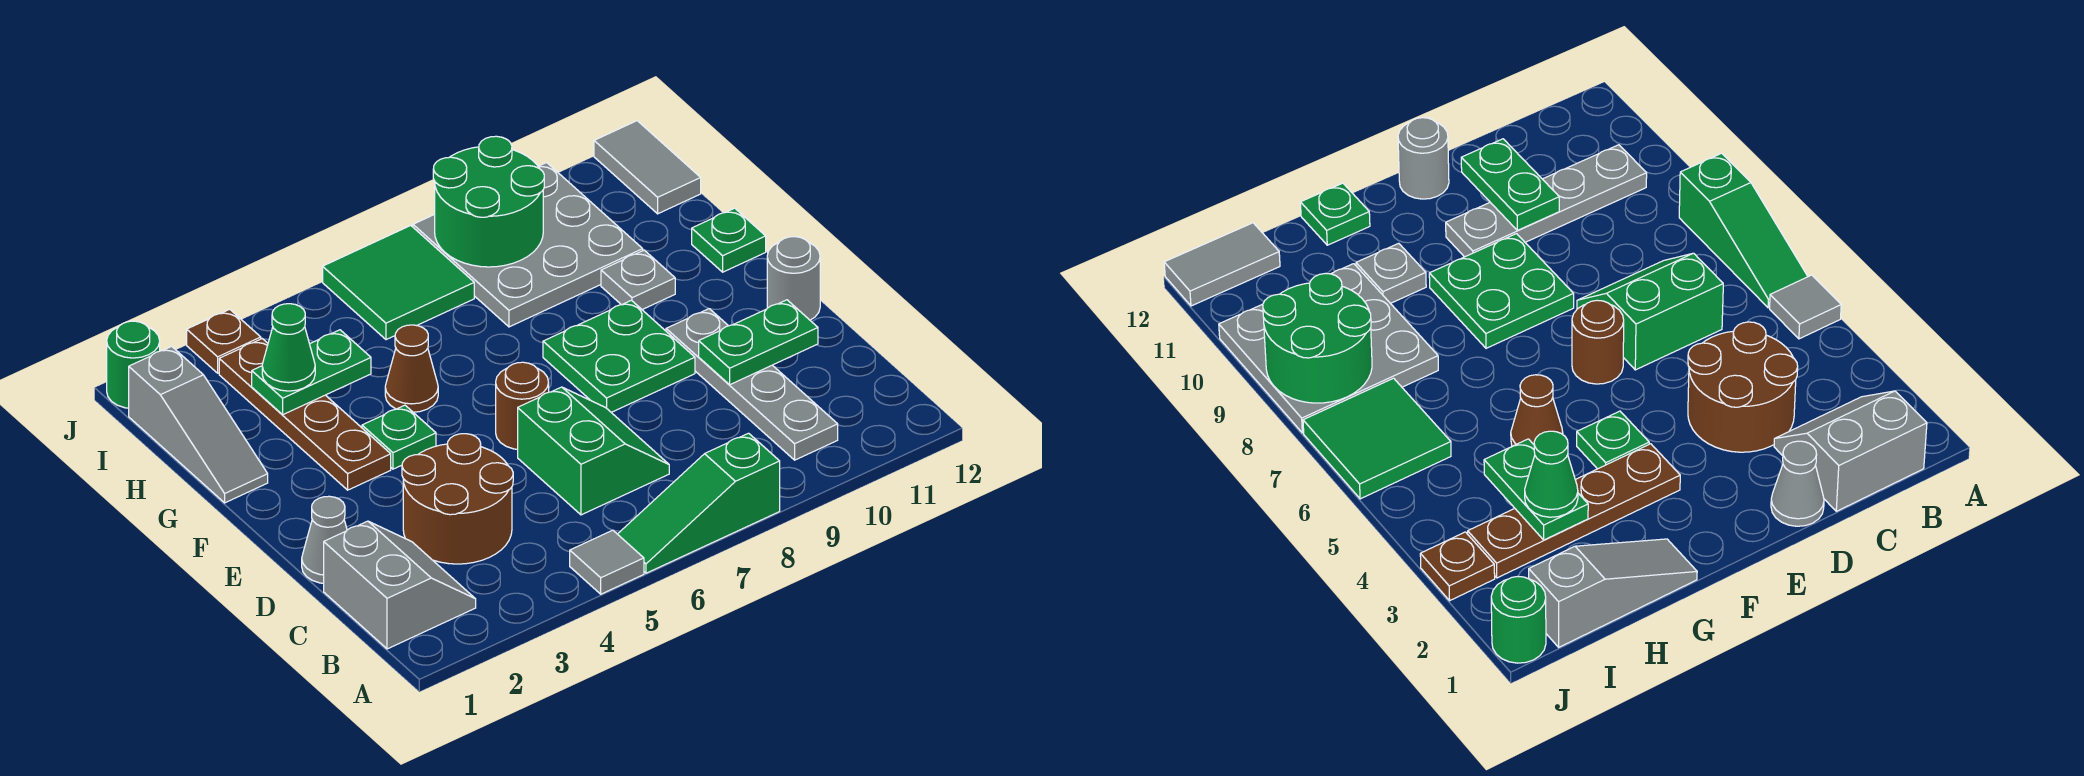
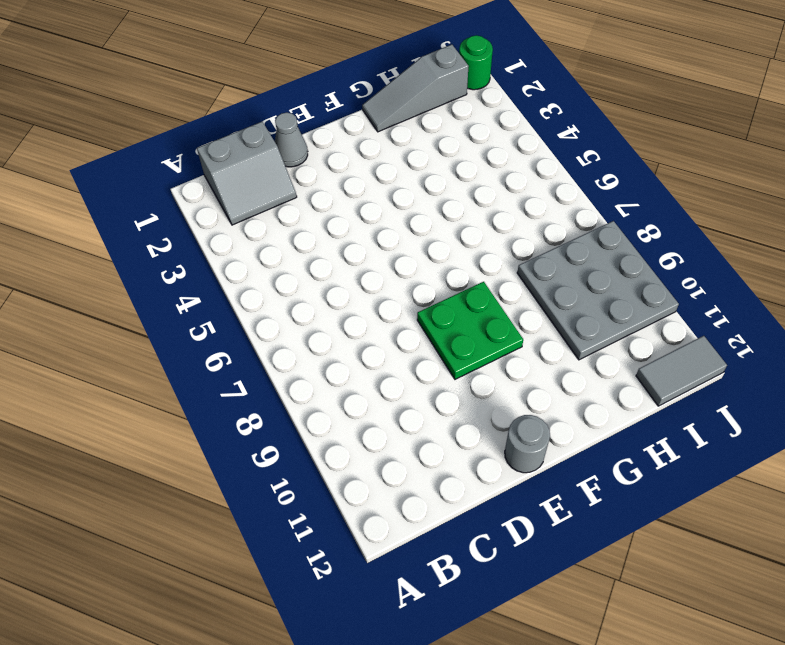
none -> grey tile A5 level 1
none -> green slope A6:A8 level 1 top 8
none -> grey plate B10:E10 level 1

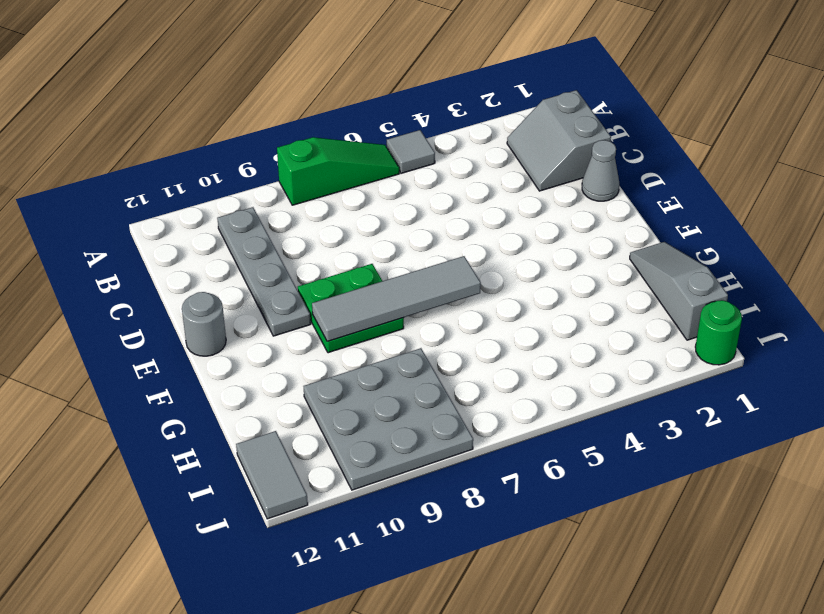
grey tile F6:F9 level 2 -> none
none -> brown round brick C3:D4 level 1
none -> green slope C6:D7 level 1 top 6
none -> brown round brick E6 level 1

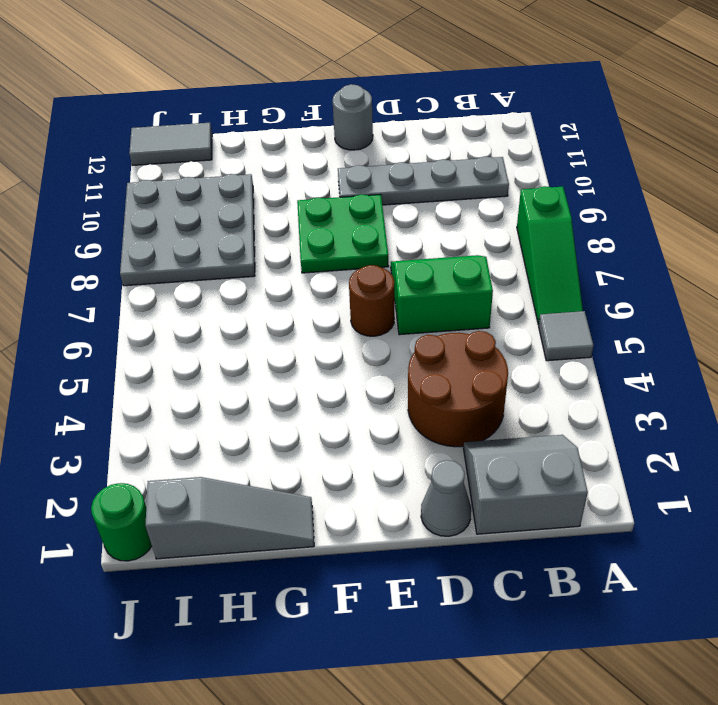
none -> brown plate F3:I3 level 1
none -> green plate F4 level 1
none -> brown cone G5 level 1

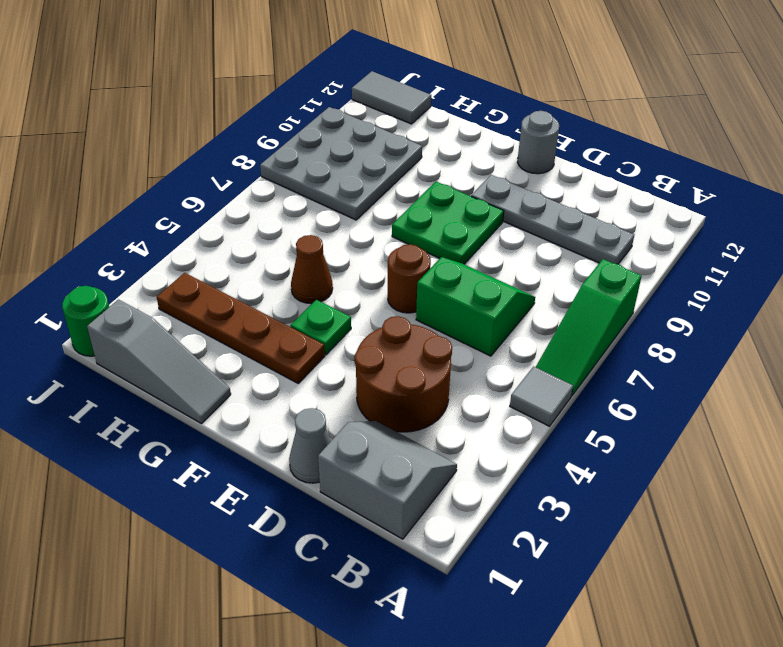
none -> grey plate G10 level 1
none -> green plate G12 level 1
none -> green tile I6:J7 level 1

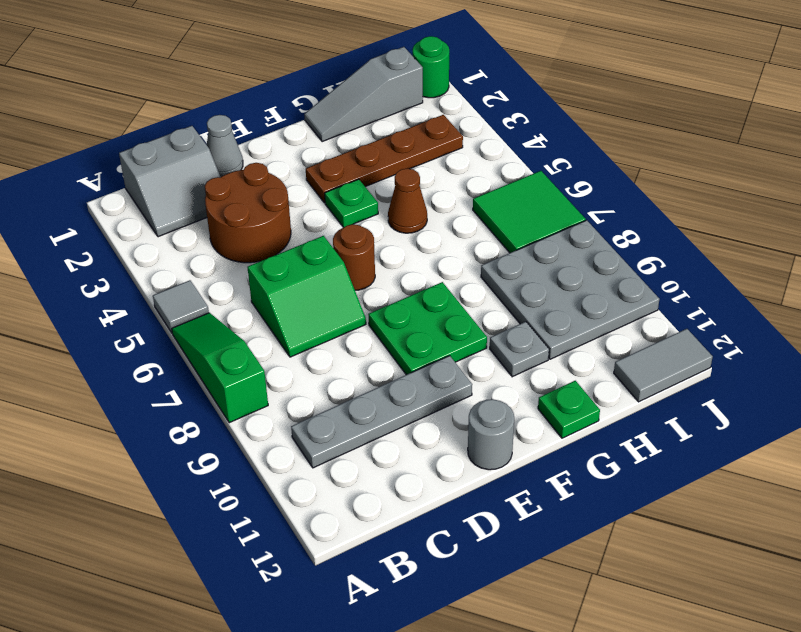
none -> brown plate J3 level 1
none -> green plate D10:D11 level 2
none -> green plate H3:H4 level 2

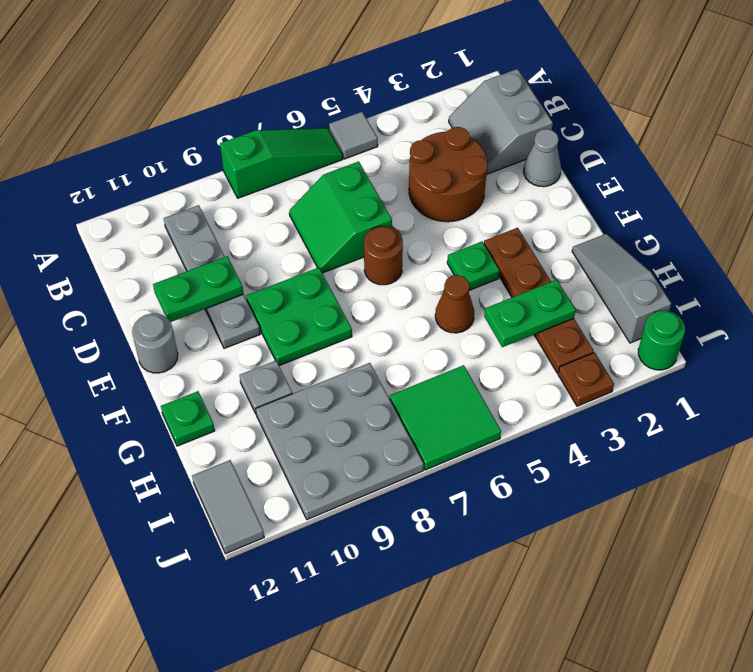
none -> green round brick I8:J9 level 2
none -> green cone H3 level 3

